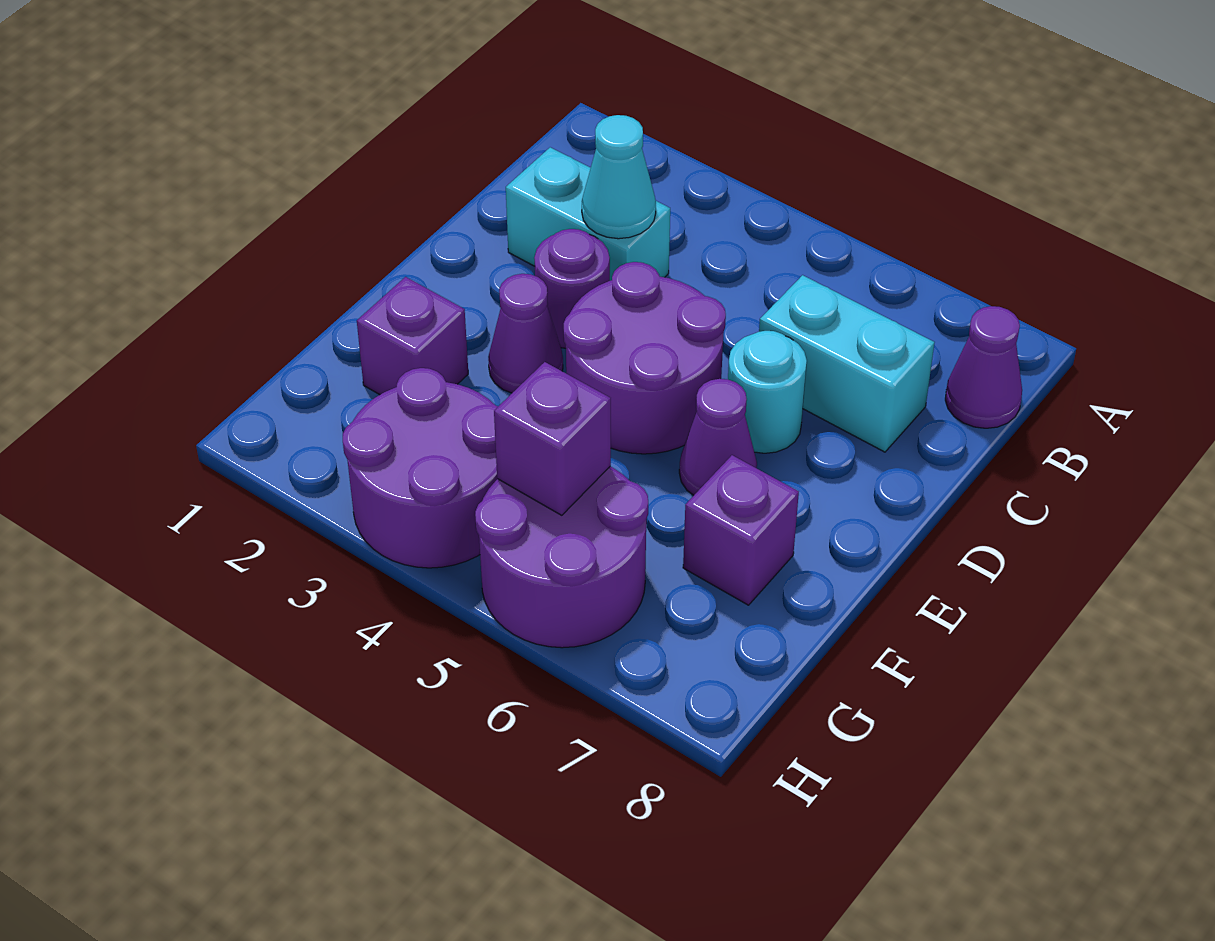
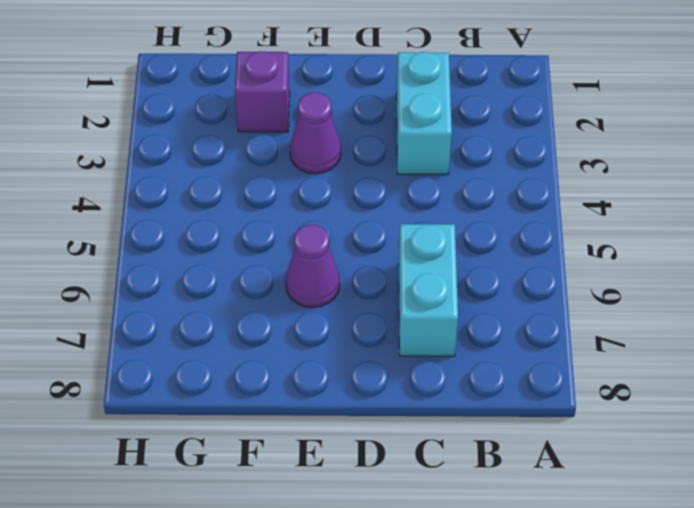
none -> purple cone B8 level 1
none -> purple round brick D3 level 1
none -> purple round brick D4:E5 level 1

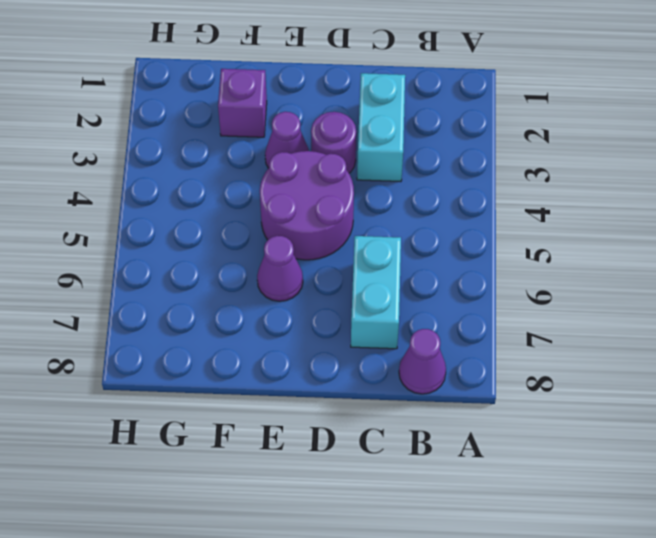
none -> cyan round brick D6 level 1
none -> purple brick F7 level 1
none -> purple round brick G3:H4 level 1

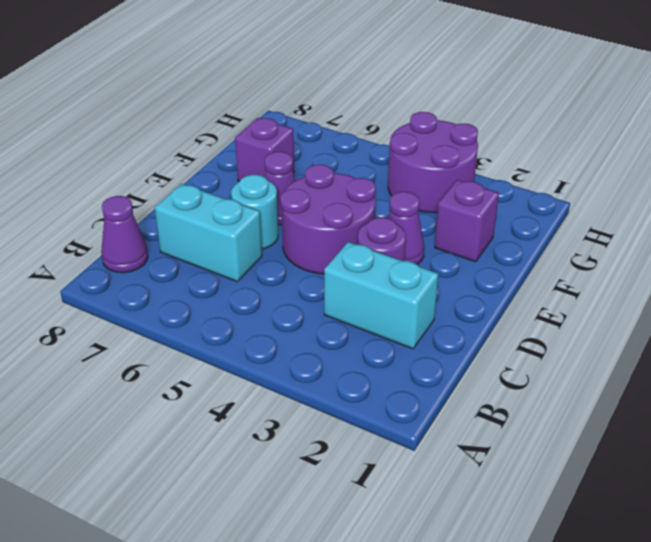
none -> purple round brick G5:H6 level 1
none -> cyan cone C3 level 2
none -> purple brick G5 level 2

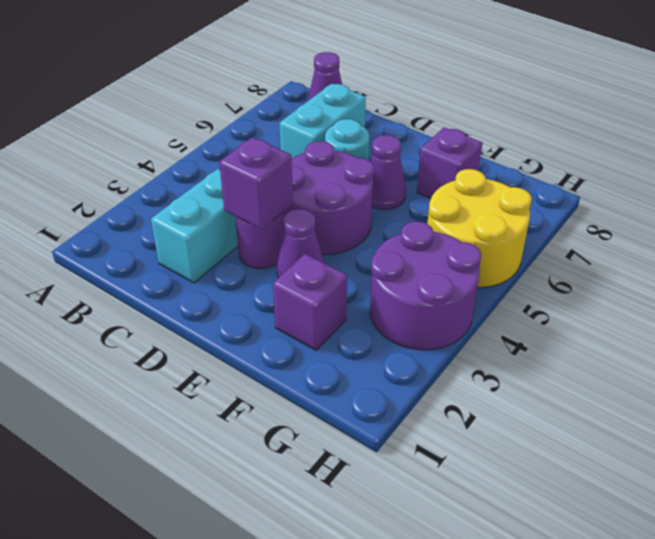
purple brick D3 level 2 -> purple brick G5 level 2
yellow round brick G5:H6 level 1 -> purple round brick G5:H6 level 1
none -> cyan cone C3 level 2

